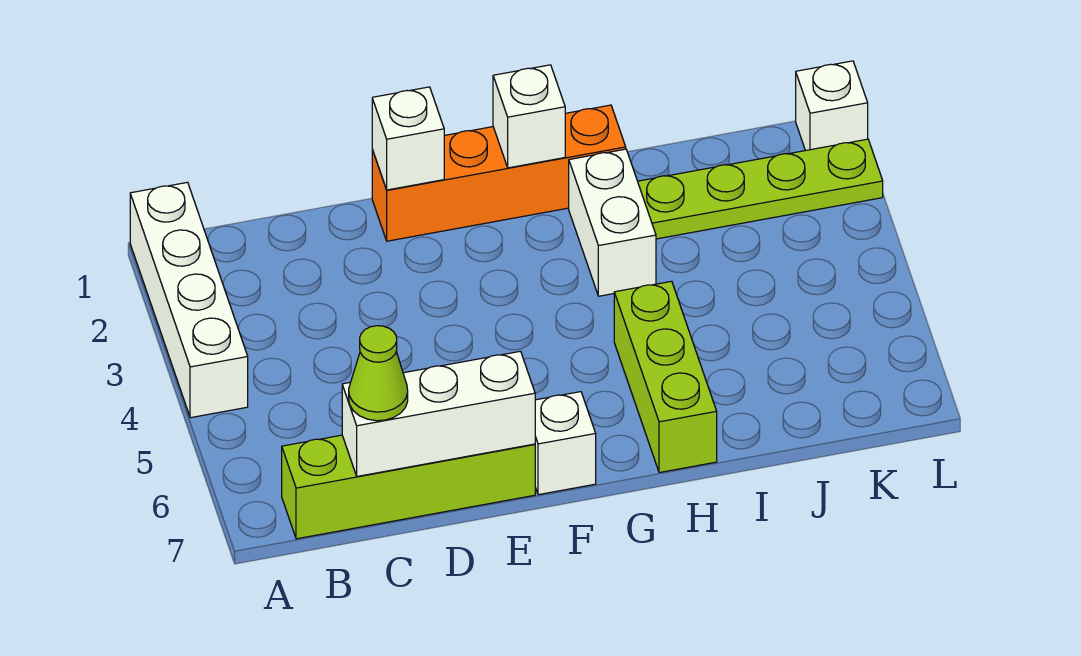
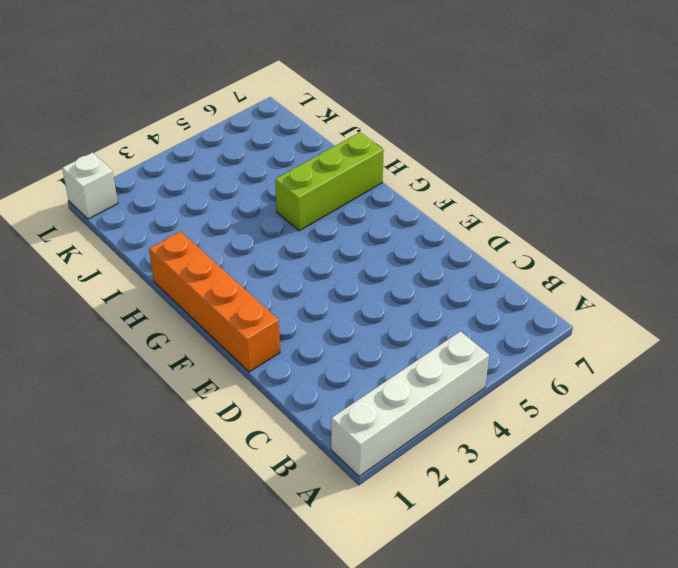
none -> lime brick B7:E7 level 1
none -> white brick F7 level 1
none -> white brick H2:H3 level 1

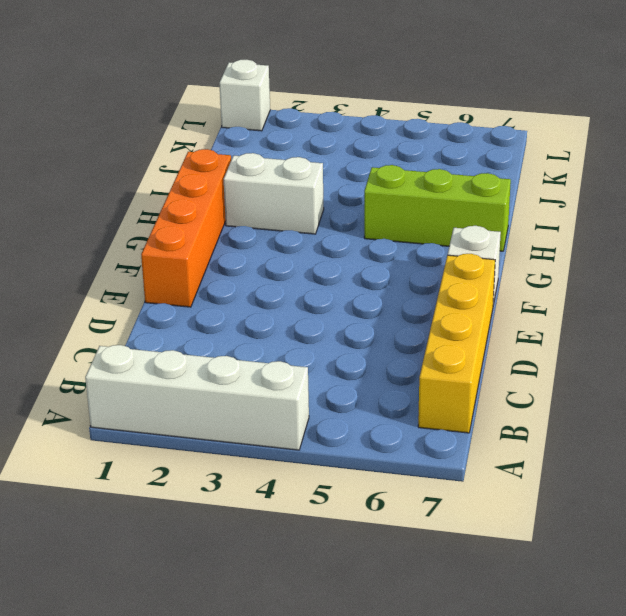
yellow brick B7:E7 level 1 -> lime brick B7:E7 level 1
none -> lime plate I2:L2 level 1
none -> white brick C7:E7 level 2
none -> white brick E1 level 2

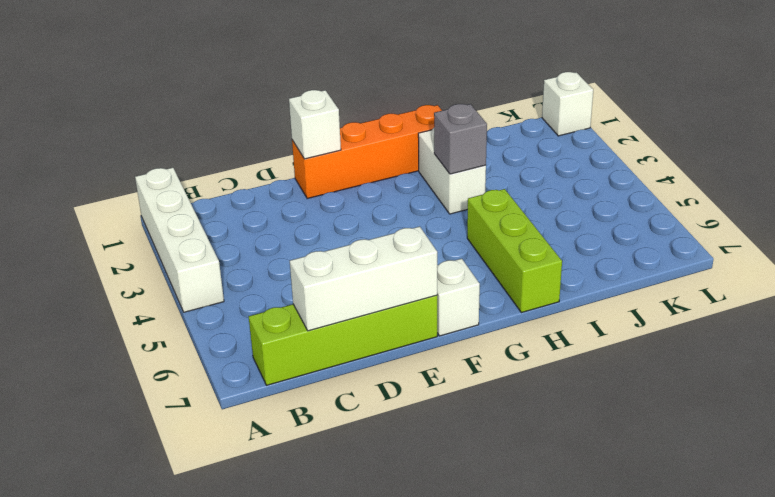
grey brick H3 level 2 -> none
none -> lime plate I2:L2 level 1
none -> white brick G1 level 2
none -> lime cone C7 level 3

